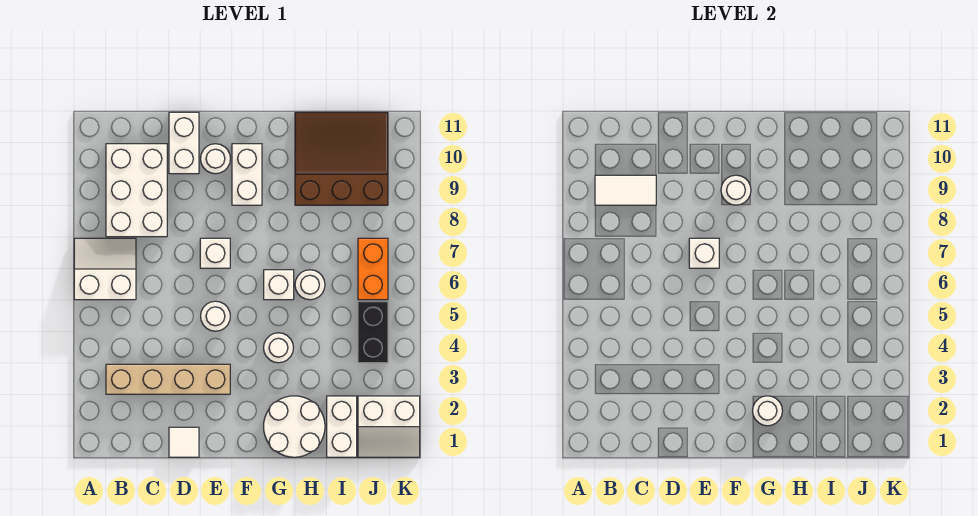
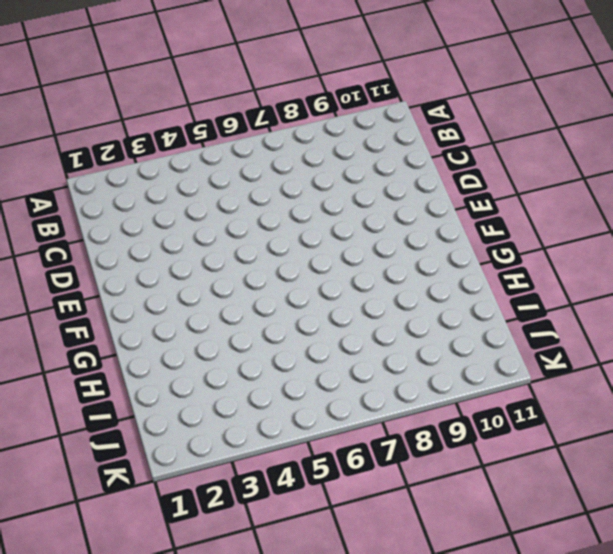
none -> white slope A6:B7 level 1 top 6
none -> tan brick B3:E3 level 1
none -> white brick B8:C10 level 1

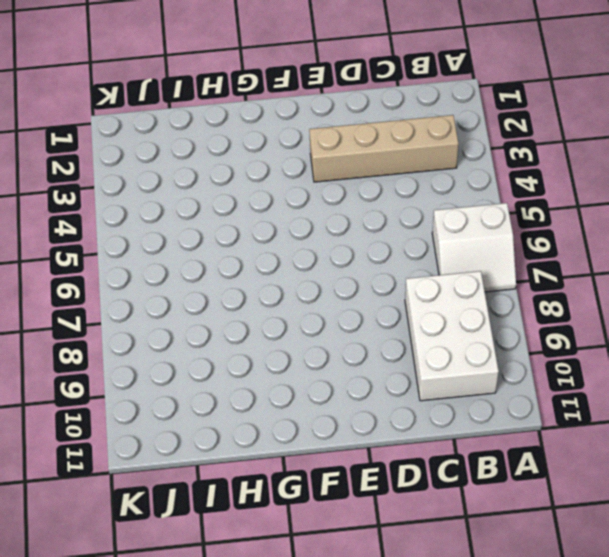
none -> white tile D1 level 1
none -> white brick D10:D11 level 1
none -> white round brick E5 level 1

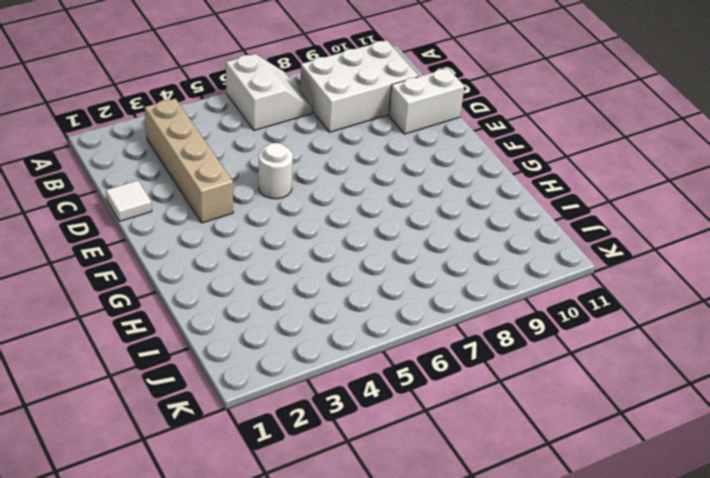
none -> white brick E7 level 1
none -> white round brick E10 level 1
none -> white brick F9:F10 level 1

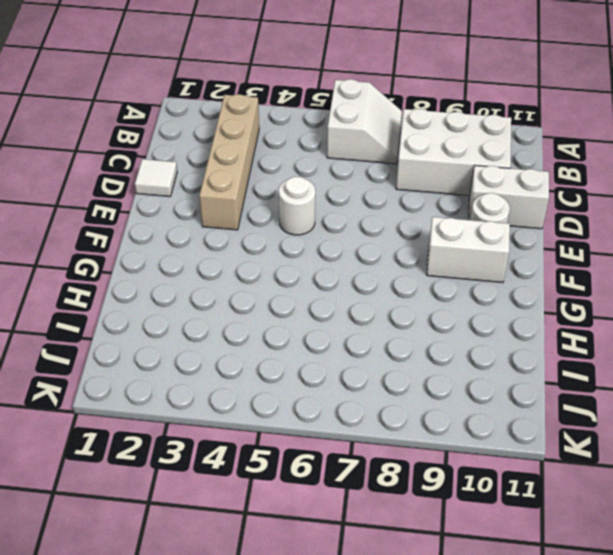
none -> white brick E7 level 1
none -> white round brick G1:H2 level 1
none -> white round brick G4 level 1

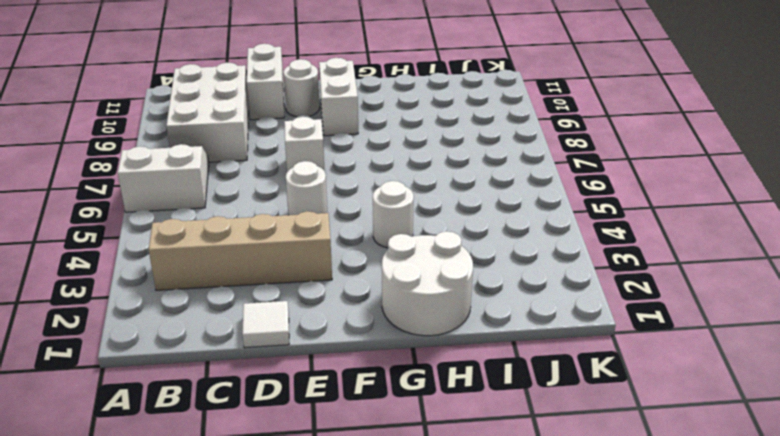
none -> white brick G6 level 1
none -> white round brick H6 level 1
none -> brown slope H9:J11 level 1 top 9

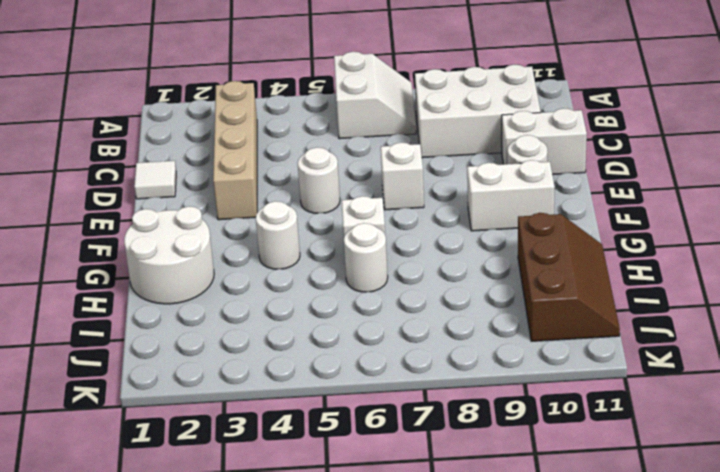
brown slope H10:J11 level 1 top 10 -> brown slope H9:J11 level 1 top 9
none -> white brick I1:I2 level 1
none -> white slope J1:K2 level 1 top 2
none -> black brick J4:J5 level 1

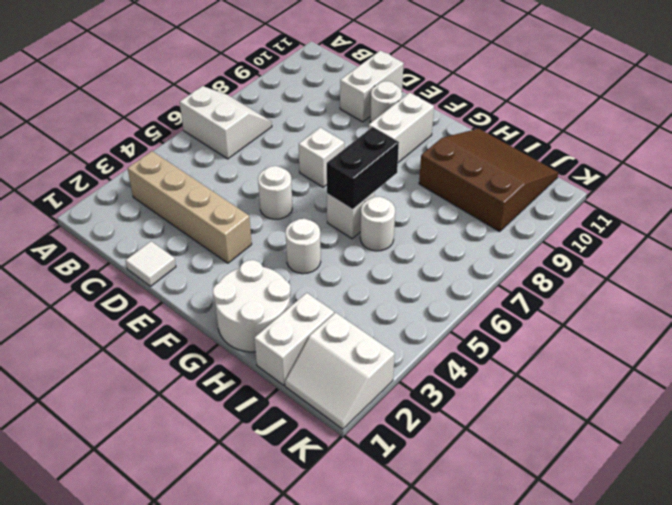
black brick G6:G7 level 2 -> black brick J4:J5 level 1
none -> white brick B8:C10 level 1
none -> orange brick J6:J7 level 1
none -> white tile B9:C9 level 2

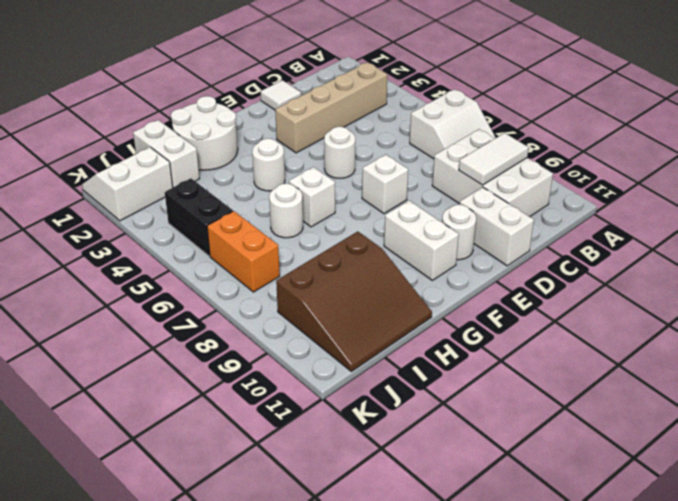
none -> white brick E7 level 2
none -> white round brick F9 level 2
none -> white round brick G2 level 2

